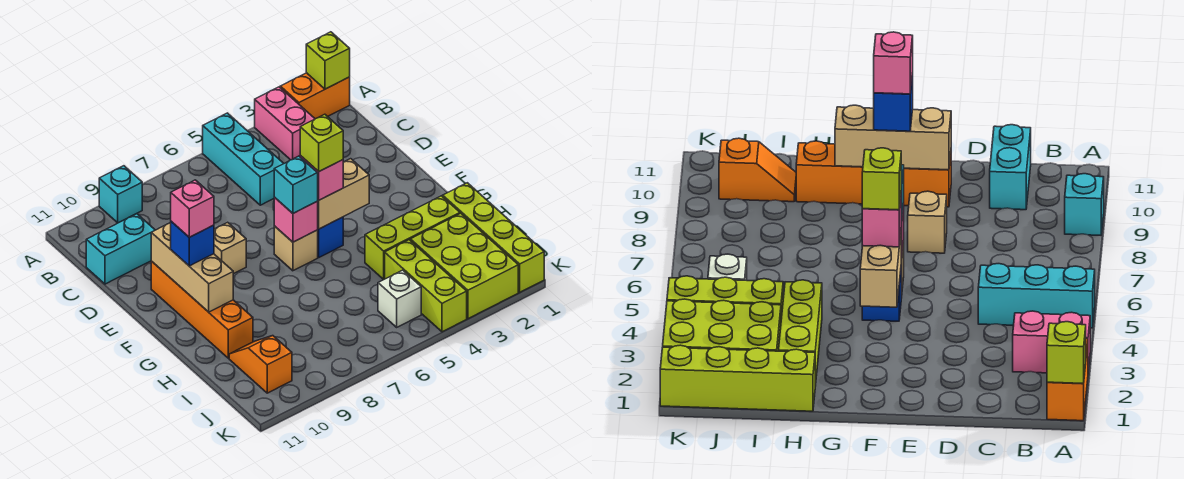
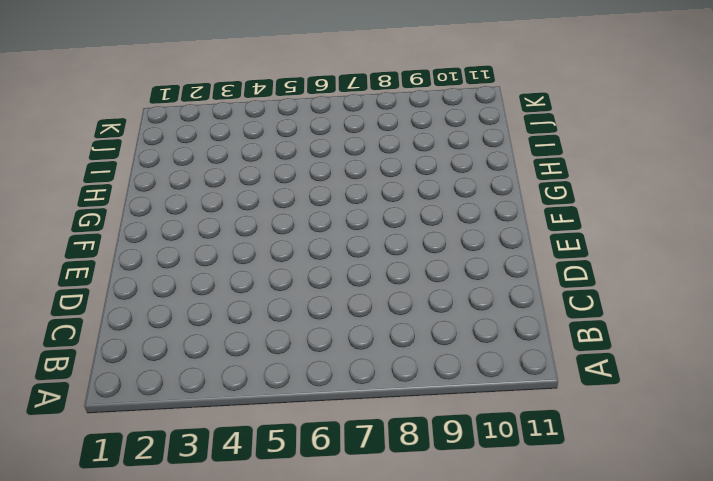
none -> orange brick A1:A2 level 1
none -> pink brick A3:B3 level 1
none -> cyan brick A5:C5 level 1

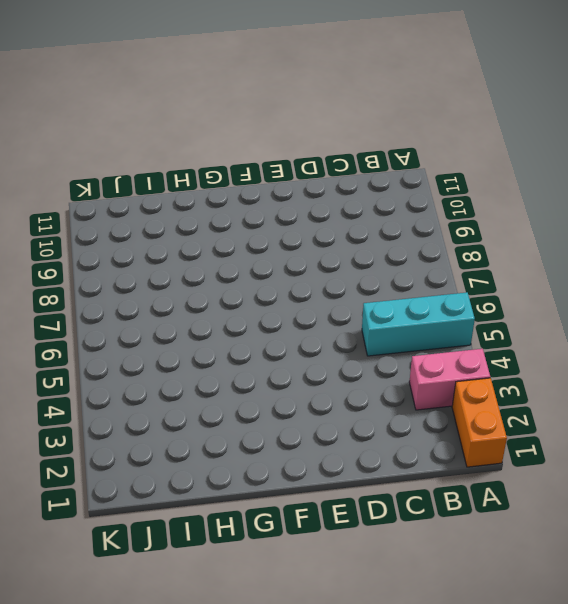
none -> cyan brick A9 level 1
none -> cyan brick C10:C11 level 1
none -> tan brick E8 level 1

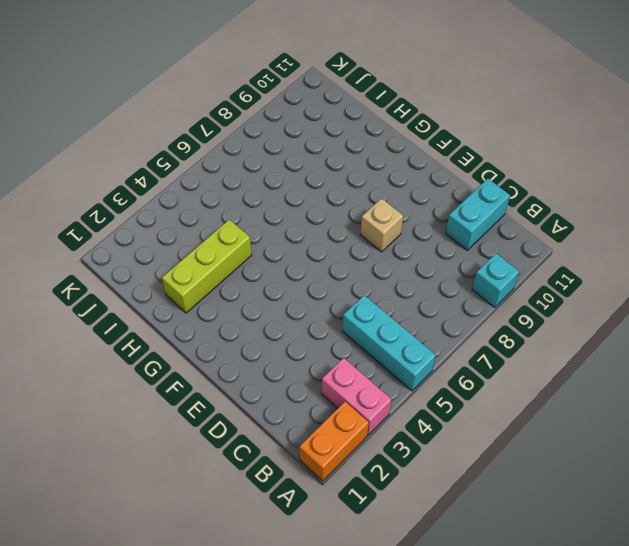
none -> orange brick E10:H10 level 1
none -> blue brick F5 level 1
none -> tan brick F6 level 1

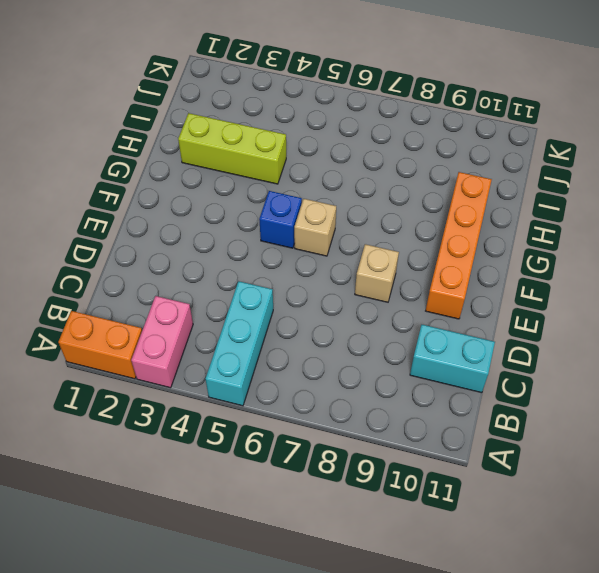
none -> cyan brick A9 level 1
none -> lime brick H1:K1 level 1
none -> lime brick I2:K3 level 1

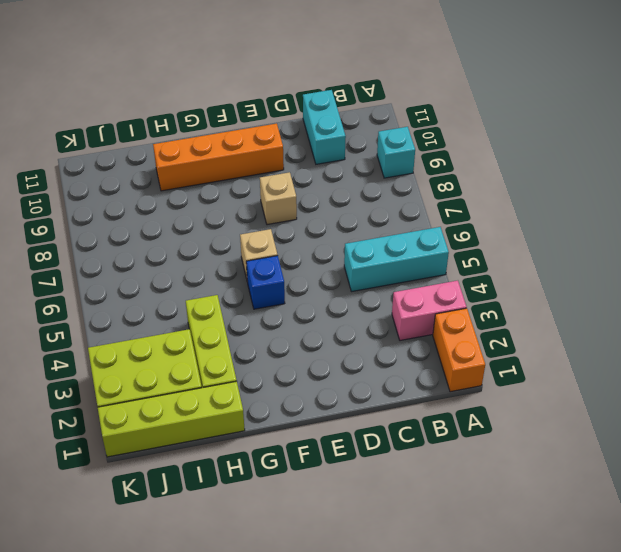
none -> lime brick I4:K4 level 1
none -> orange slope I10:J10 level 1 top J
none -> white brick J5 level 1

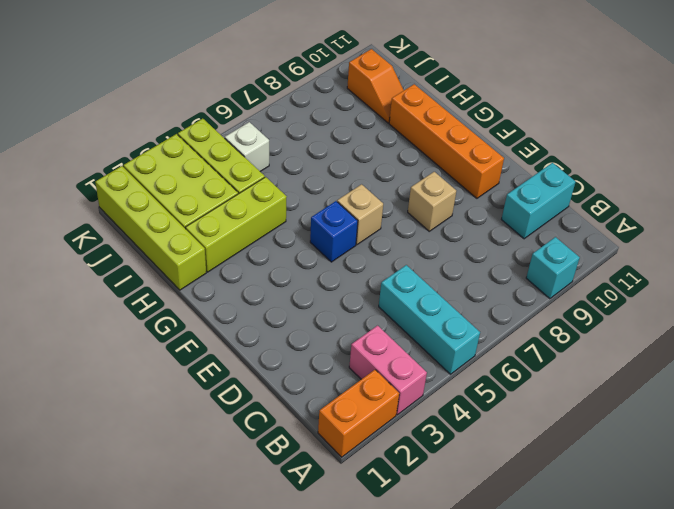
none -> lime brick A1 level 2
none -> tan brick E10:G10 level 2
none -> tan brick F4:F5 level 2

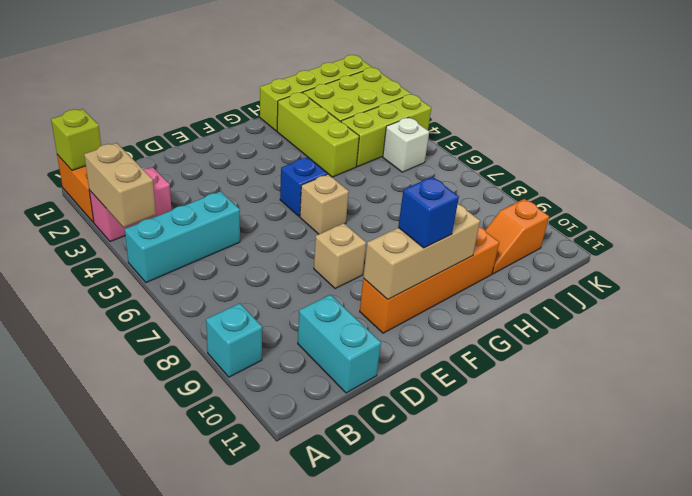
tan brick A3:A4 level 2 -> tan brick F4:F5 level 2
none -> pink brick F6 level 2
none -> pink brick F5 level 3
none -> cyan brick F6 level 3

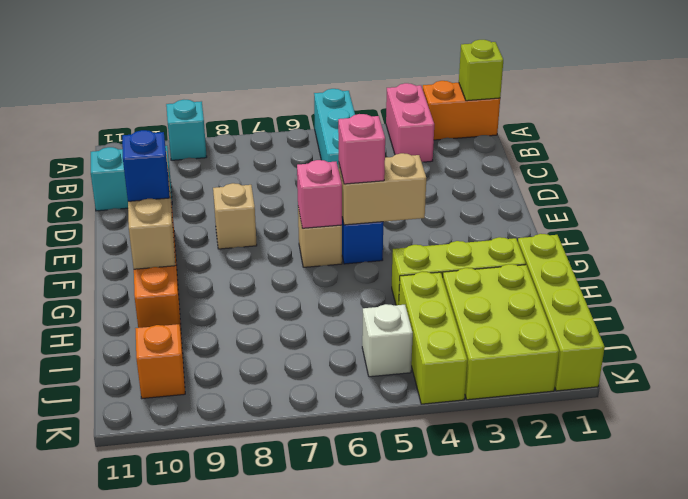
none -> cyan brick F6 level 3
none -> lime brick F5 level 4
none -> pink brick F10 level 4

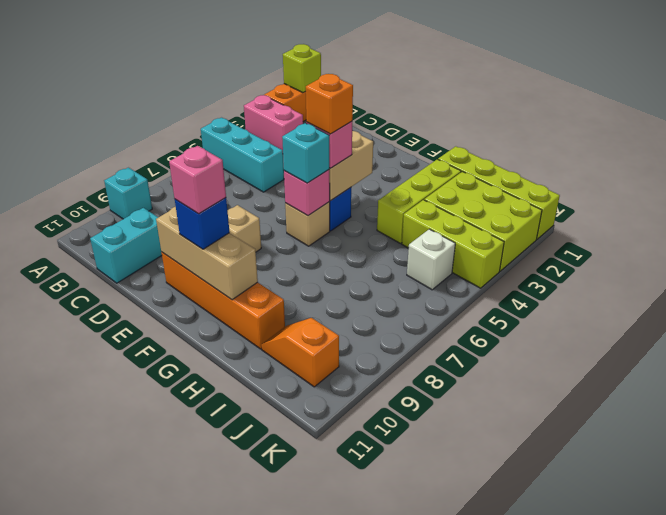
orange brick F5 level 4 -> lime brick F5 level 4

